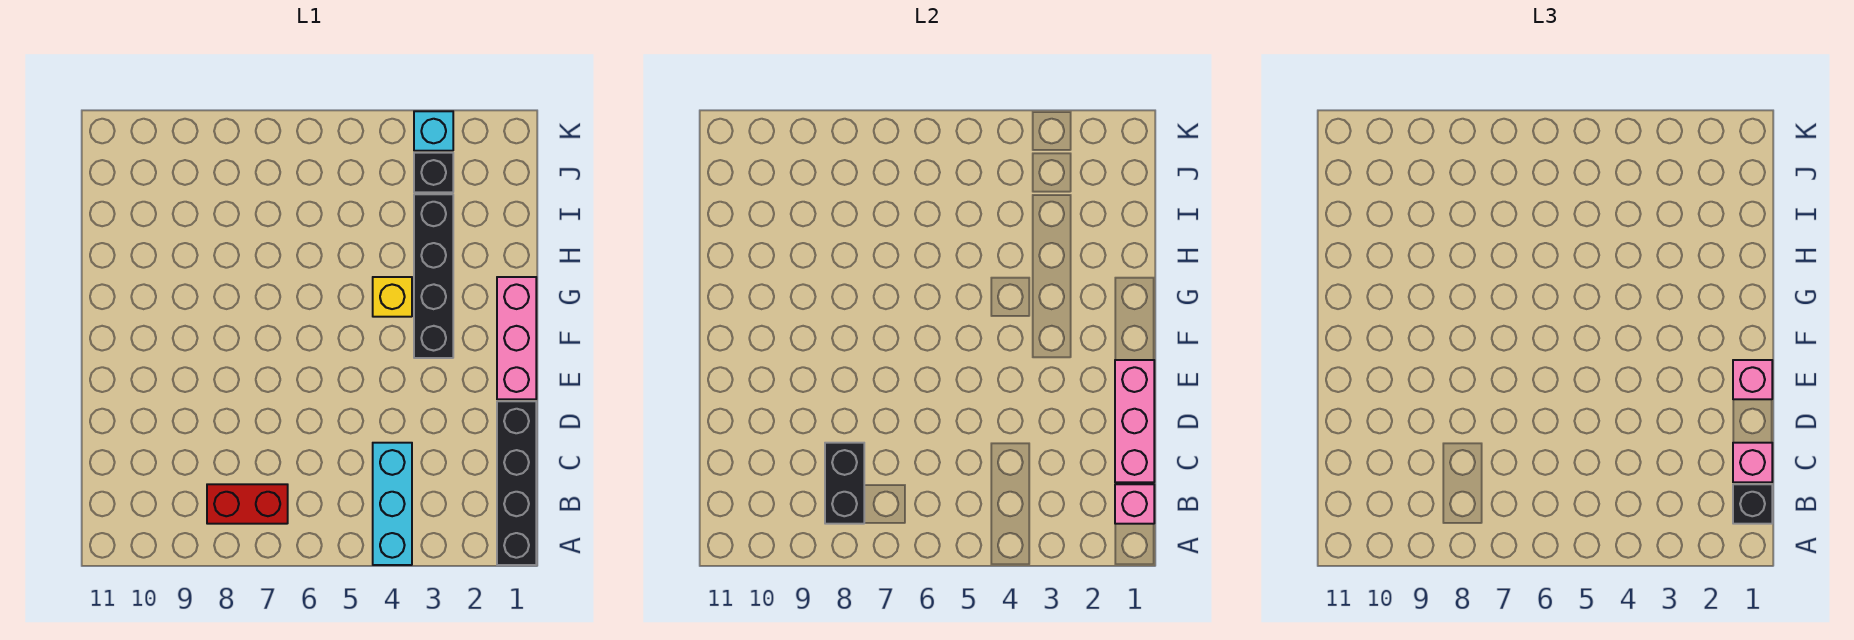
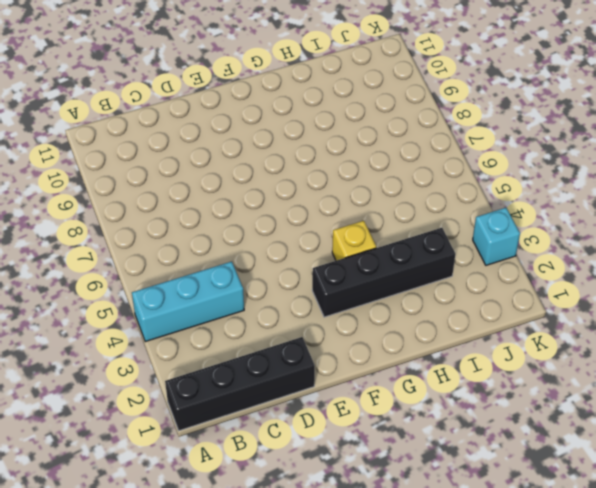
none -> red brick B7:B8 level 1
none -> pink brick E1:G1 level 1
none -> black brick J3 level 1

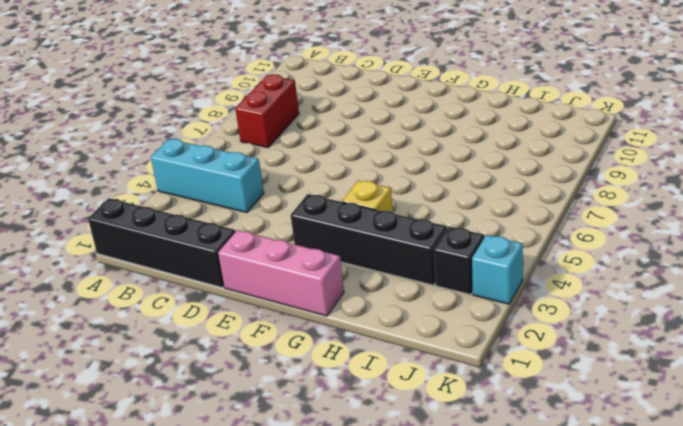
none -> pink brick B1 level 2
none -> black brick B8:C8 level 2
none -> pink brick C1:E1 level 2

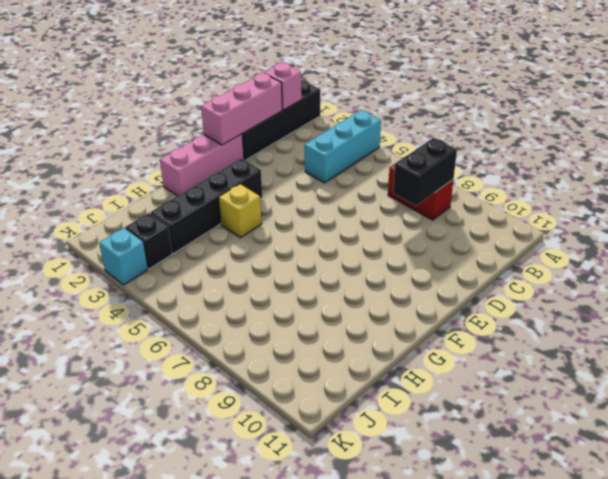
none -> black brick B1 level 3
none -> pink brick C1 level 3
none -> pink brick E1 level 3

